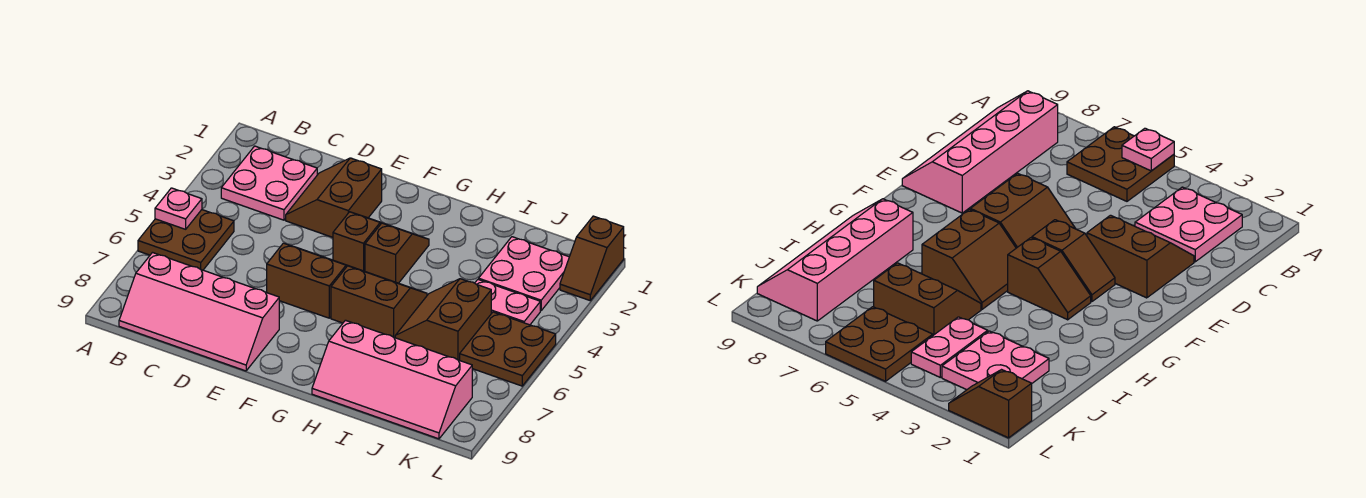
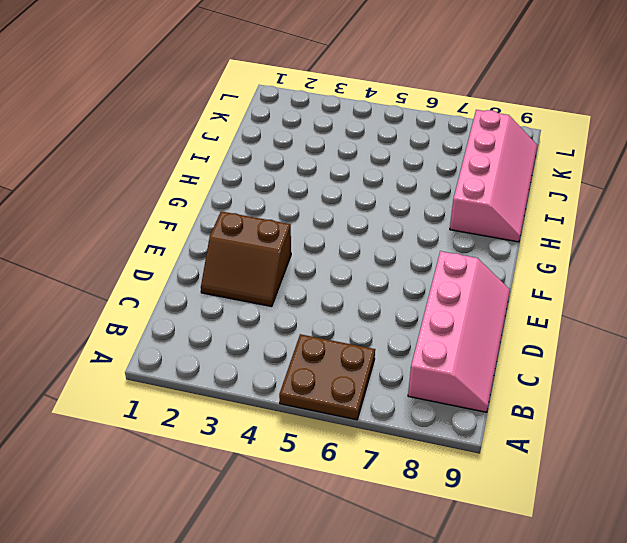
none -> pink plate B2:C3 level 1
none -> brown slope E5:F6 level 1 top 6
none -> brown slope F3:F4 level 1 top 4

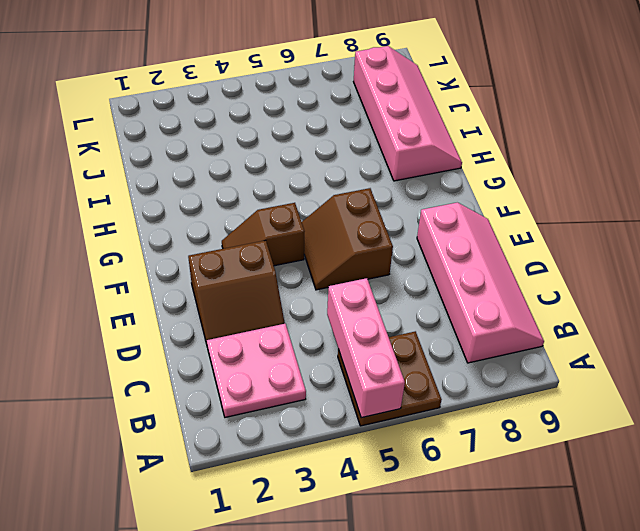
pink brick A5:C5 level 2 -> pink plate A5 level 2
none -> brown slope G3:G4 level 1 top 4
none -> brown slope G5:H6 level 1 top 6
none -> brown slope I5:J6 level 1 top J

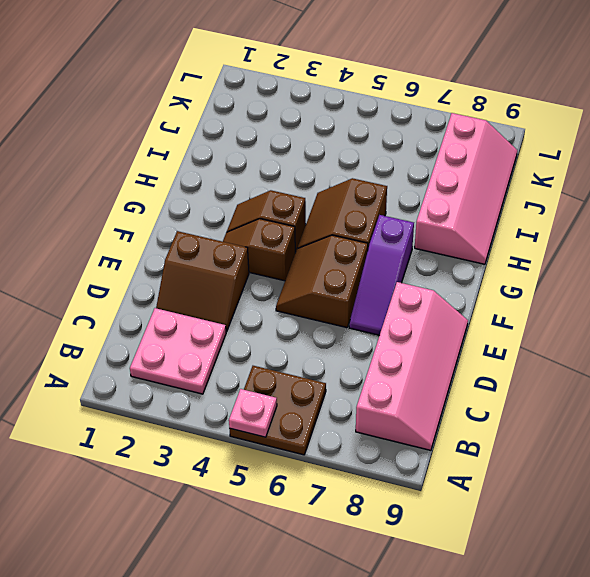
purple slope E7:G7 level 1 top G -> none
none -> brown slope I5:J6 level 1 top J
none -> pink plate J2:K3 level 1
none -> pink plate J4:K4 level 1

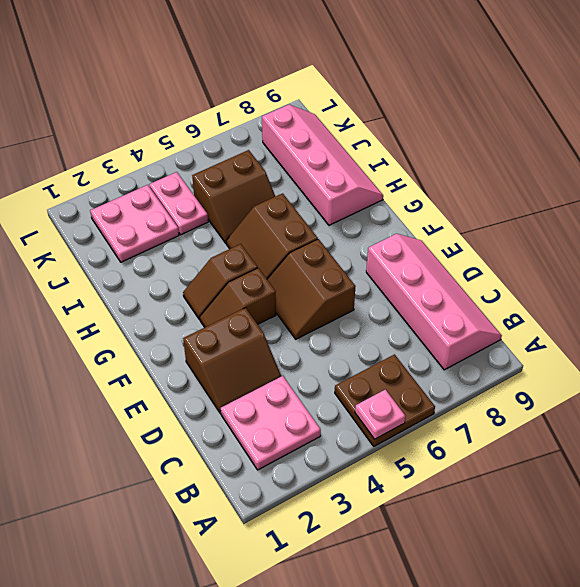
none -> brown plate K5:L6 level 1
none -> brown slope L1:L2 level 1 top 1

